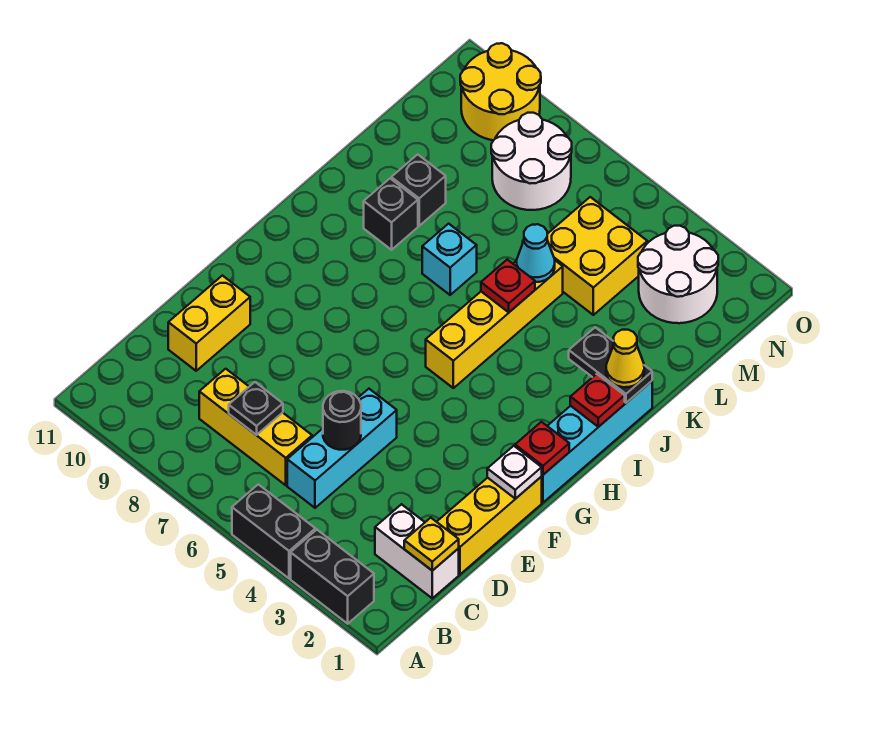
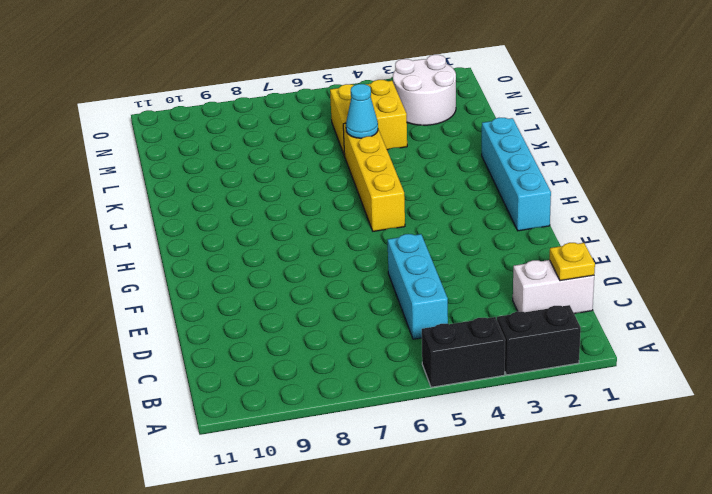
none -> yellow brick C6:C8 level 1
none -> yellow brick D1:F1 level 1
none -> yellow brick D10:E10 level 1

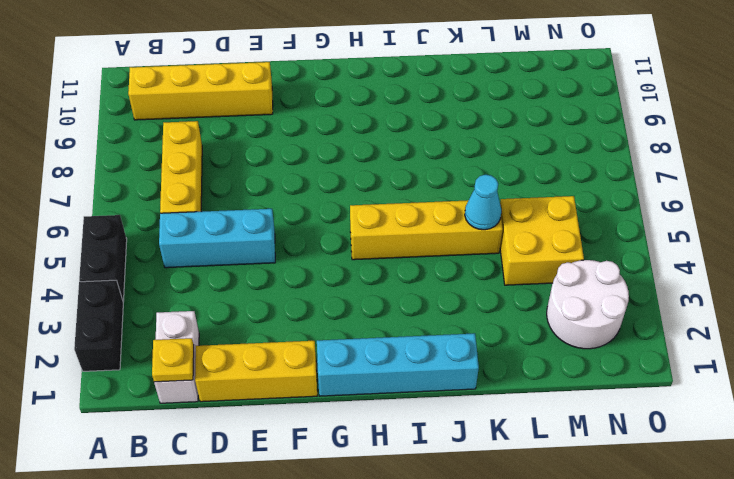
yellow brick B10:E10 level 1 -> yellow brick D10:E10 level 1
none -> cyan brick J7 level 1
none -> black brick J9 level 1
none -> black brick K9 level 1

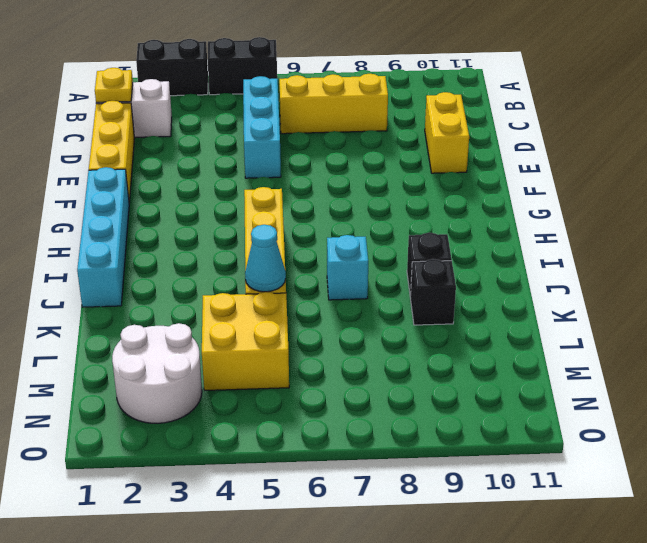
none -> white round brick M7:N8 level 1
none -> yellow round brick N9:O10 level 1
none -> black plate C7 level 2

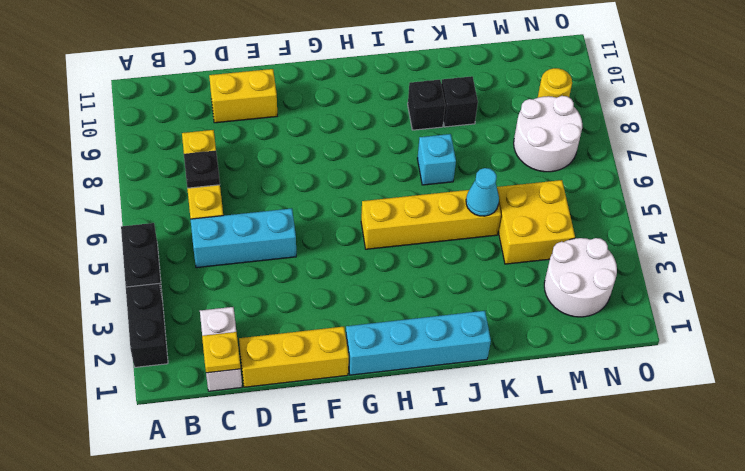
yellow round brick N9 level 1 -> yellow round brick N9:O10 level 1
none -> black round brick D5 level 2
none -> white plate F1 level 2
none -> red plate G1 level 2

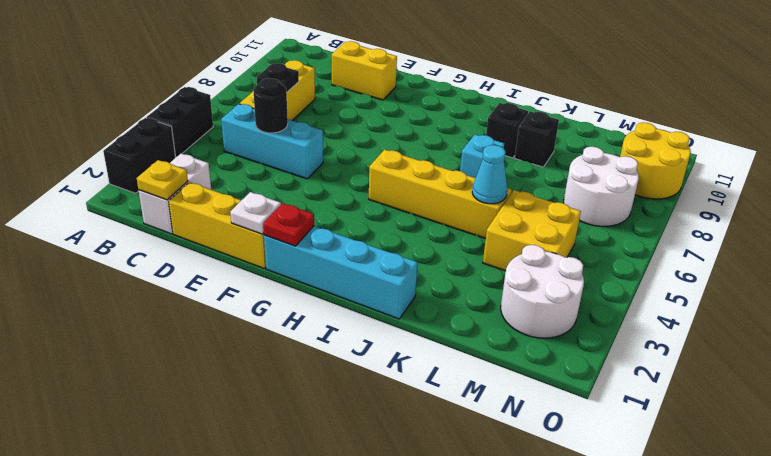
none -> red plate I1 level 2
none -> black plate J1:J2 level 2
none -> red plate J5 level 2

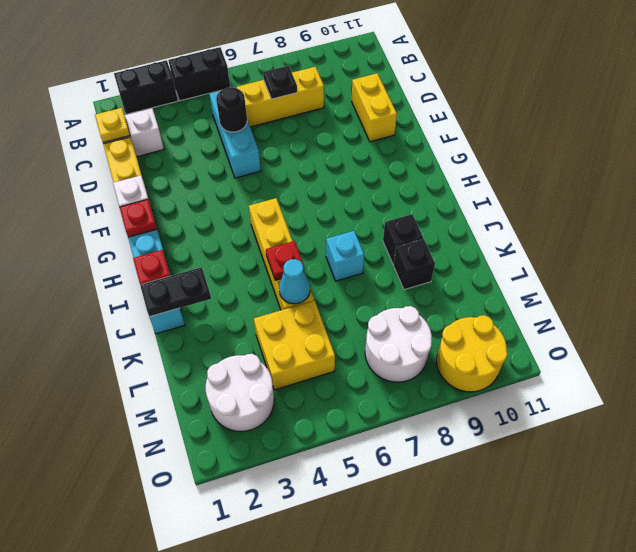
none -> yellow cone J1 level 3

